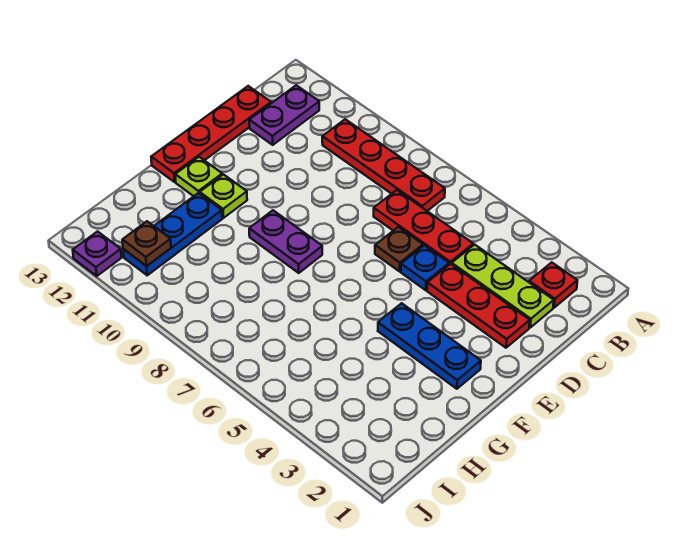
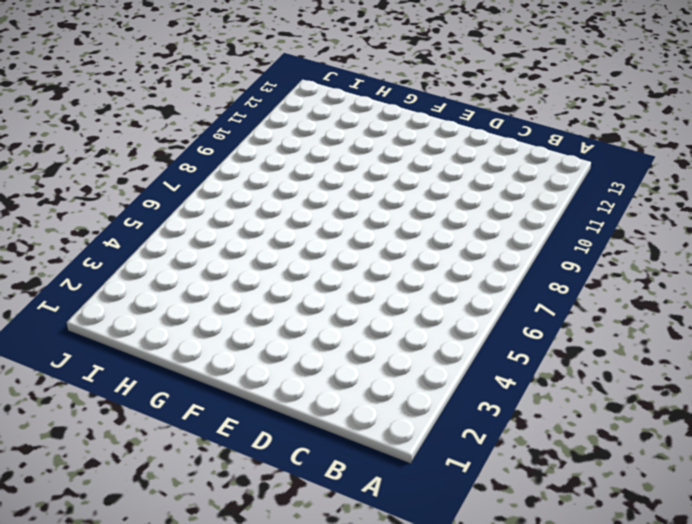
none -> red plate B2 level 1
none -> red plate B7:B10 level 1
none -> purple plate B12:C12 level 1

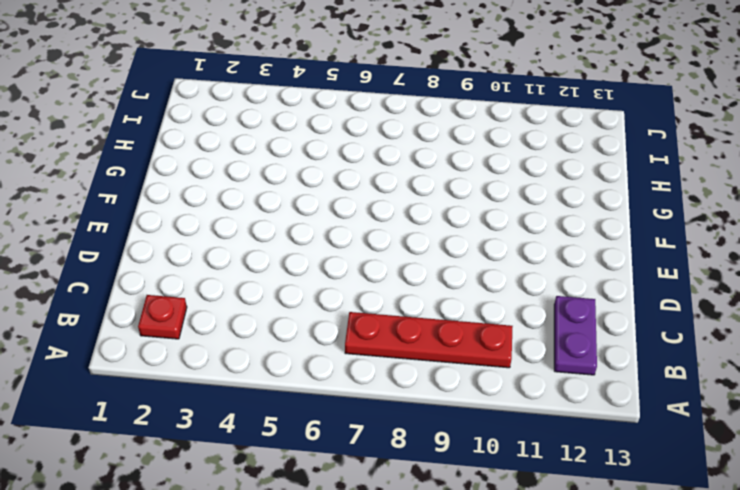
none -> lime plate C2:C4 level 1
none -> red plate C5:C7 level 1
none -> red plate C13:F13 level 1

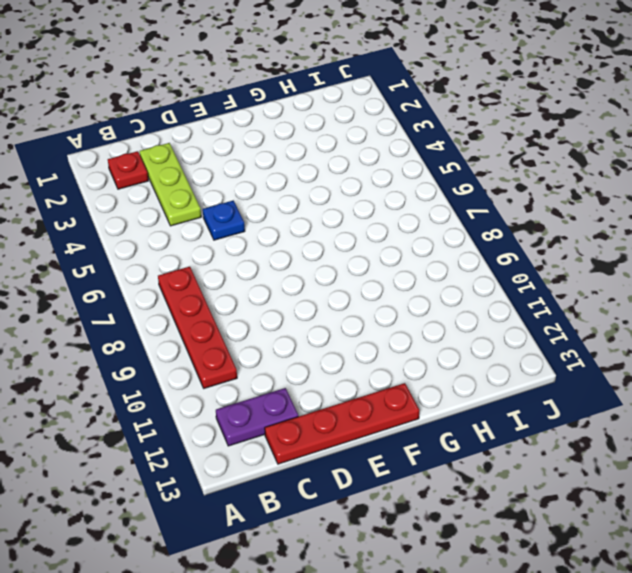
none -> red plate C5:C7 level 1
none -> red plate D2:D4 level 1
none -> brown plate D6 level 1

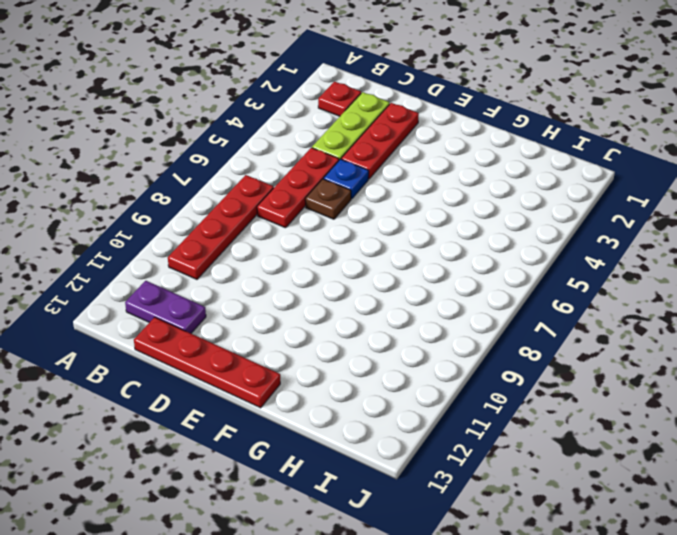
none -> blue plate F2:F4 level 1
none -> purple plate F8:F9 level 1
none -> lime plate F11 level 1

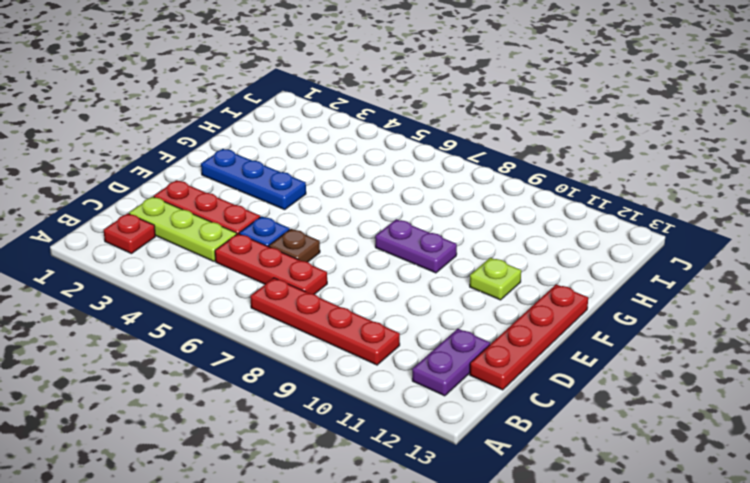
none -> lime plate F12 level 1
none -> blue plate G11:I11 level 1
none -> purple plate J12 level 1

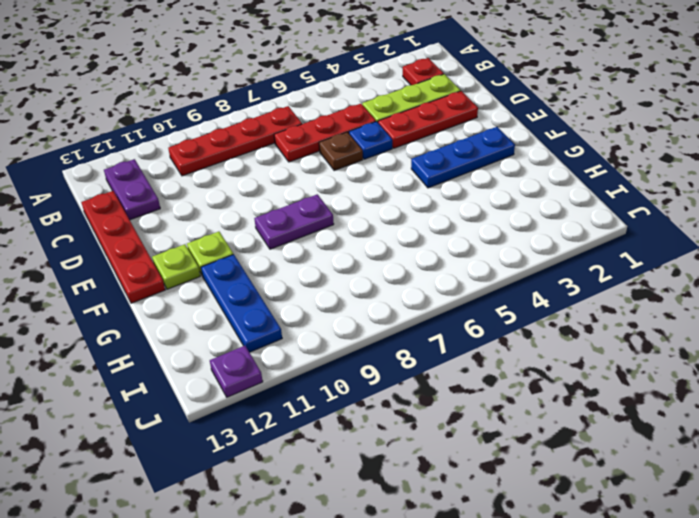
none -> brown plate I11 level 2

